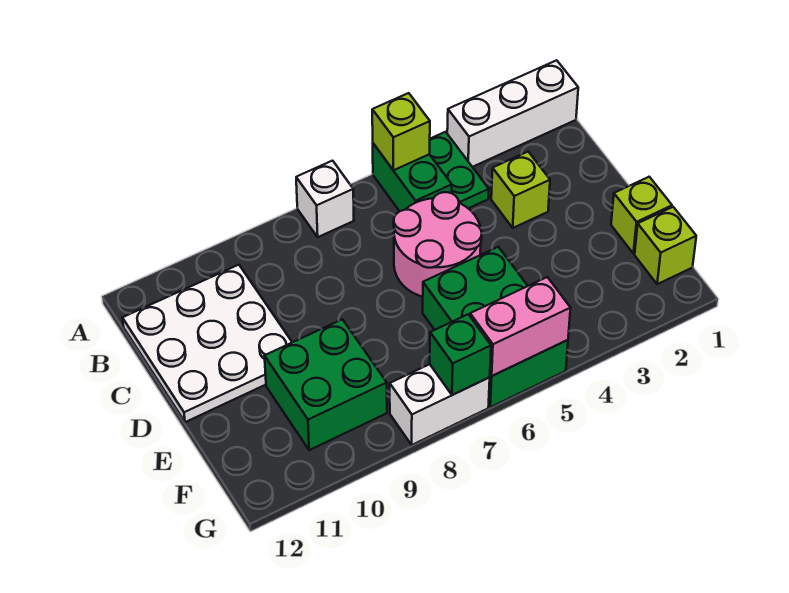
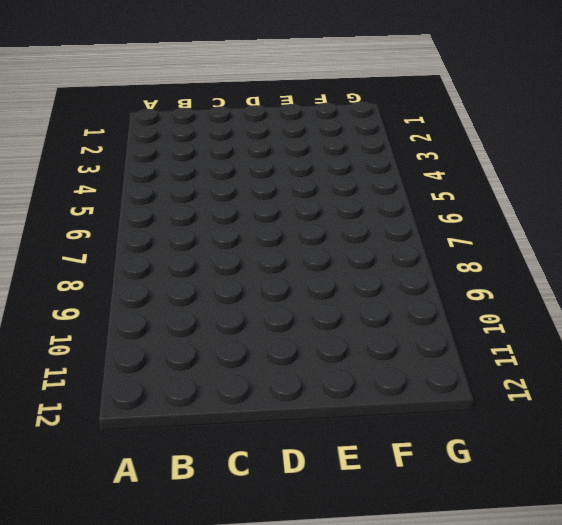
none -> white brick A1:A3 level 1
none -> green plate A4:B4 level 1
none -> green brick A5:B5 level 1

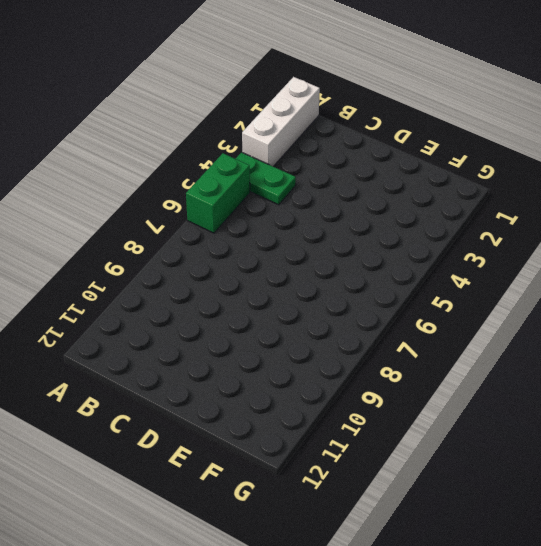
green brick A5:A6 level 1 -> green brick A5:B5 level 1
none -> white brick A7 level 1
none -> white plate B10:D12 level 1
none -> lime brick C3 level 1

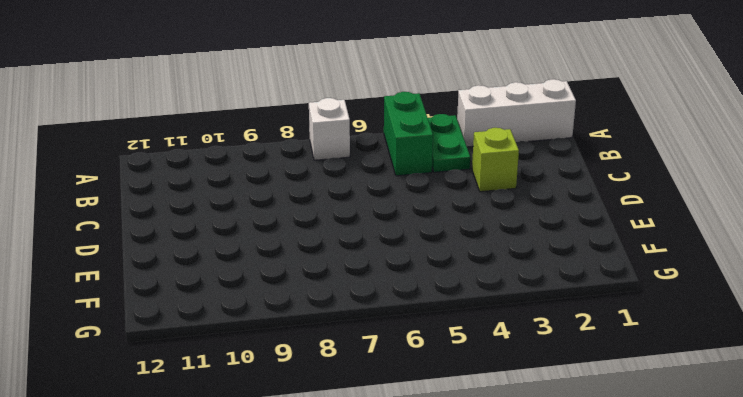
none -> white plate B10:D12 level 1
none -> pink round brick C5:D6 level 1
none -> lime brick E1 level 1

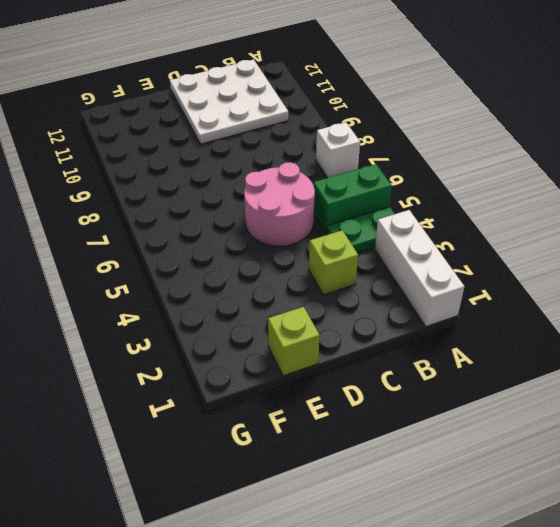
none -> green brick E5:G6 level 1
none -> green brick E9:F10 level 1
none -> lime brick F1 level 1

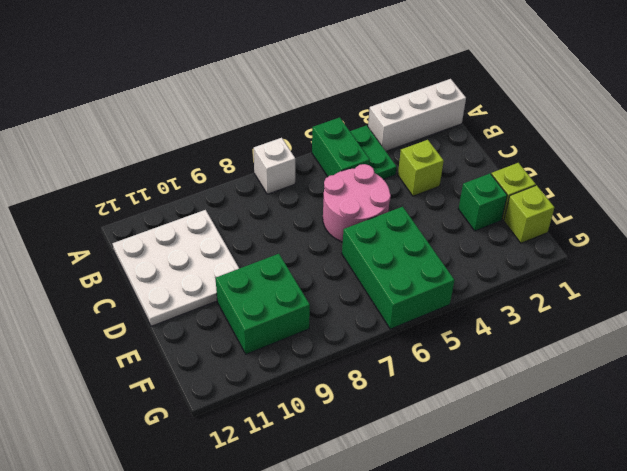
green brick E2 level 1 -> green brick G7 level 2
none -> white brick G7:G8 level 1
none -> lime brick A5 level 2
none -> pink brick G5:G6 level 2

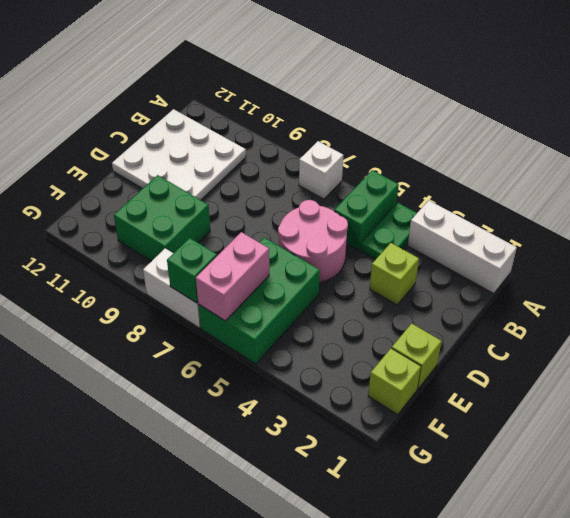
pink brick F6:G6 level 2 -> pink brick G5:G6 level 2
none -> lime brick A5 level 2

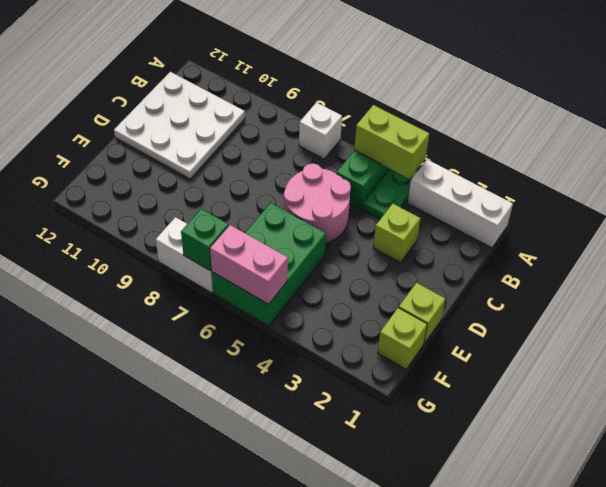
lime brick A4:A5 level 2 -> lime brick A5 level 2
none -> green brick E9:F10 level 1

